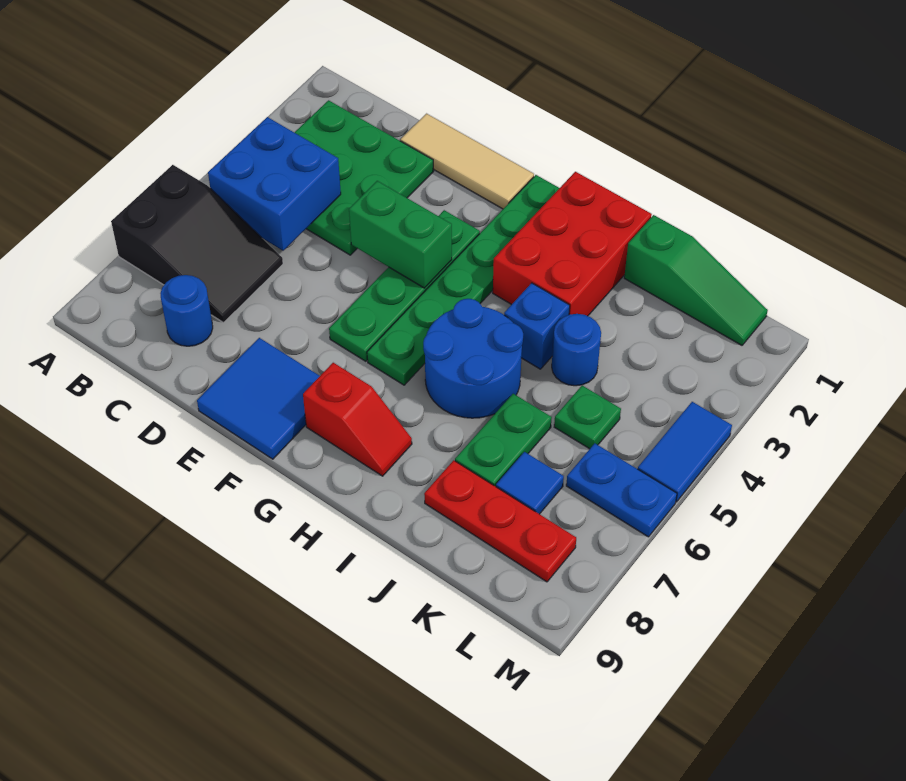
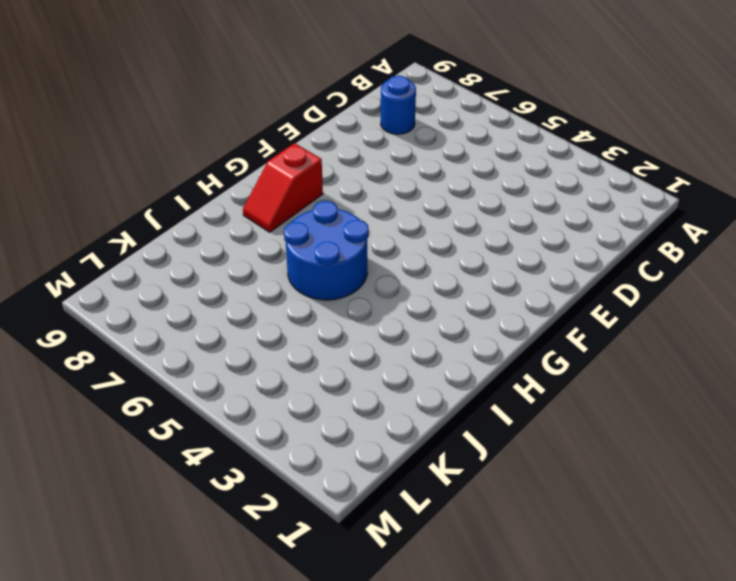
none -> black slope A6:C7 level 1 top A
none -> green plate B2:D4 level 1
none -> tan tile D1:F1 level 1

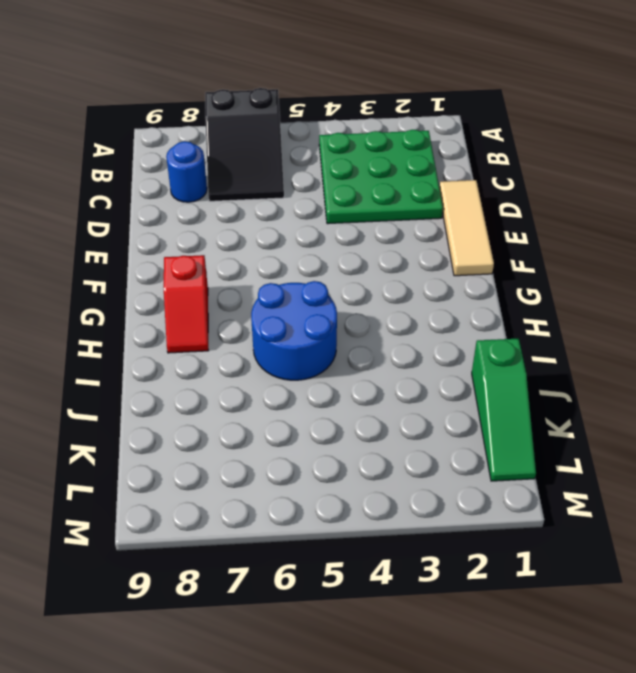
none -> blue tile E8:F9 level 1
none -> green plate F3:F6 level 1
none -> green plate G1:G6 level 1

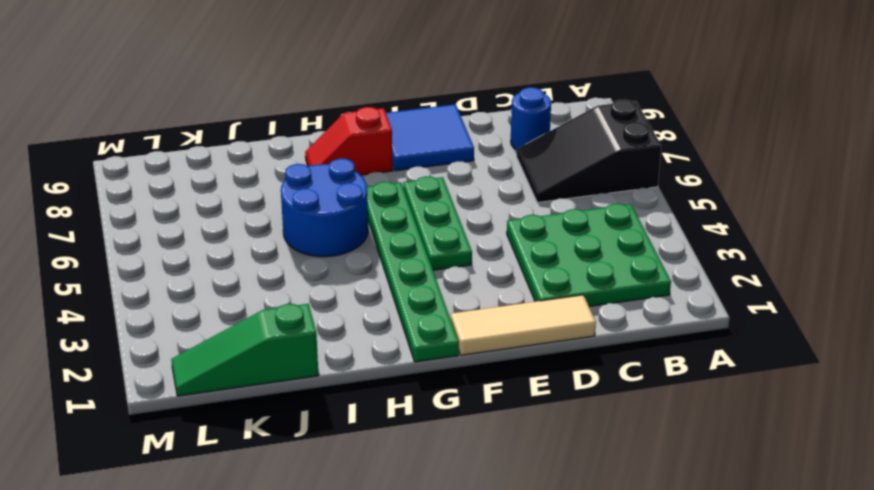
green plate F4:F6 level 1 -> green plate F3:F6 level 1
none -> red brick H1:I3 level 1
none -> blue brick I4 level 1
none -> blue round brick J4 level 1

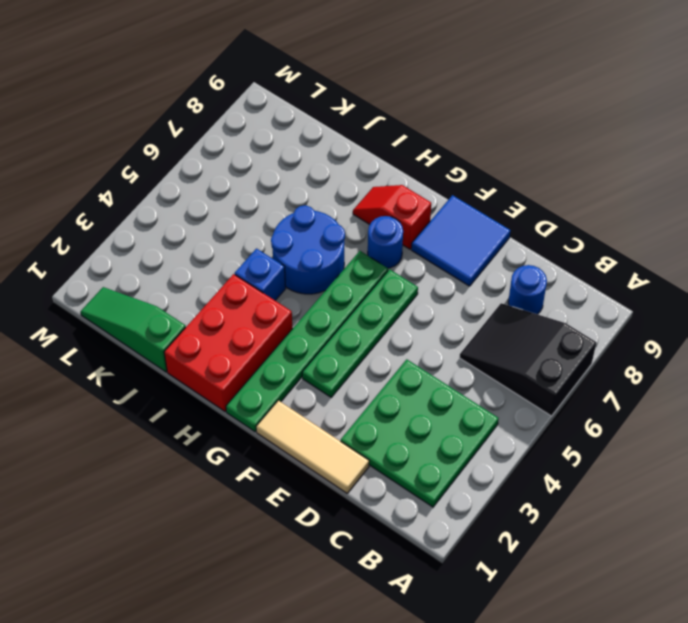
blue round brick G7 level 1 -> blue round brick J4 level 1
none -> green plate J6:J7 level 1
none -> red plate J8:L8 level 1
none -> green plate K5 level 1

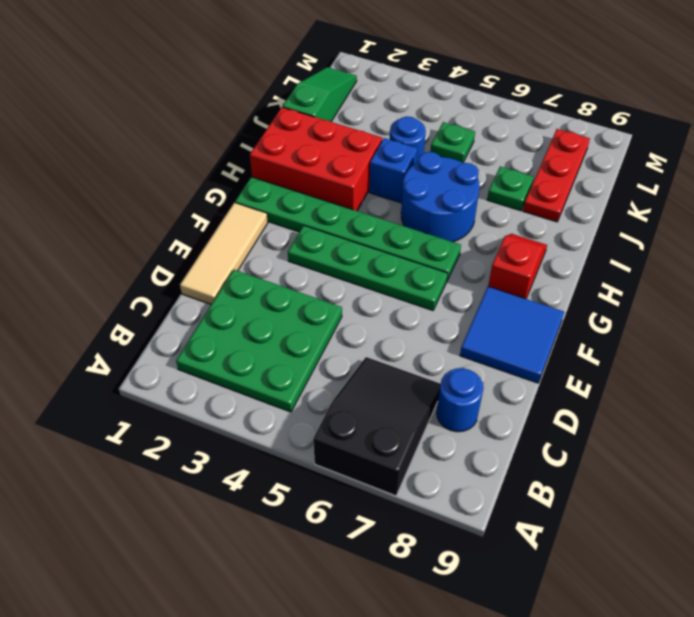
green plate J7 level 1 -> green plate J6:J7 level 1
none -> blue tile K7 level 1
none -> blue plate L6:M6 level 1
none -> blue tile M4:M5 level 1

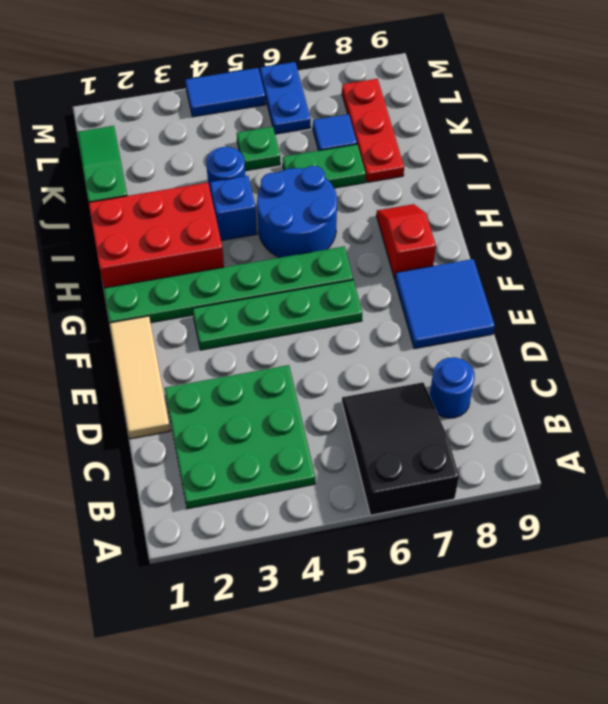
none -> blue brick B4:C5 level 2
none -> green brick E4:F4 level 2

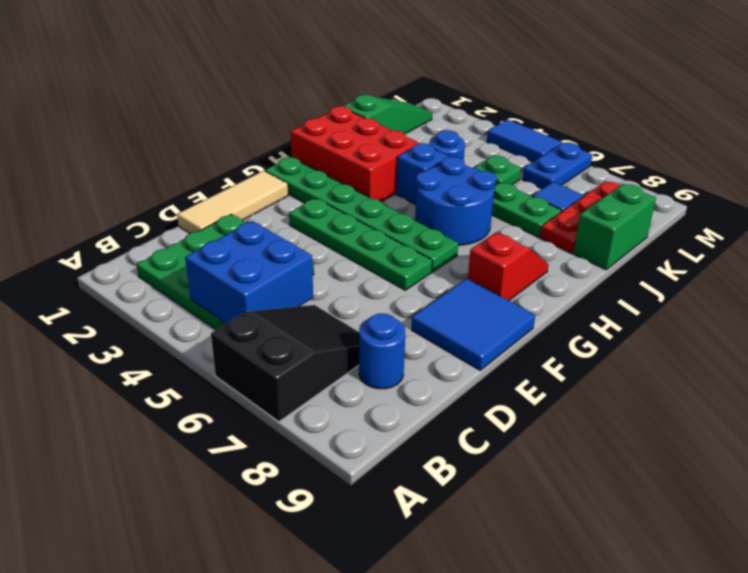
green brick J9:K9 level 1 -> green brick E4:F4 level 2

